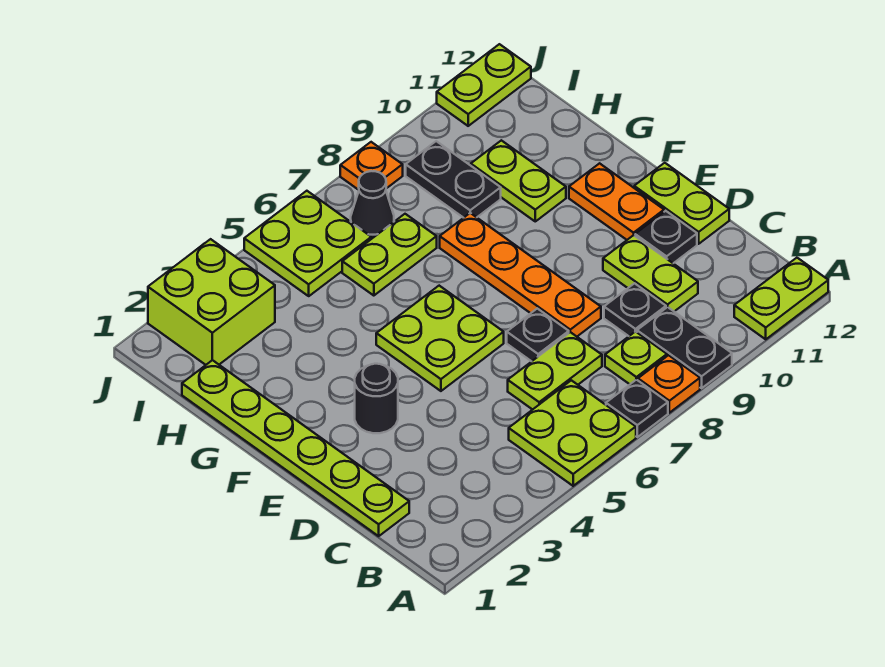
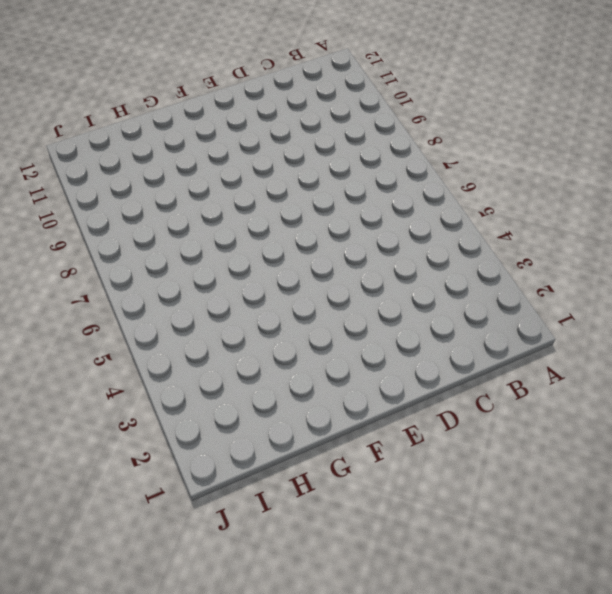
none -> lime plate A5:B6 level 1
none -> black plate A7 level 1
none -> orange plate A8 level 1

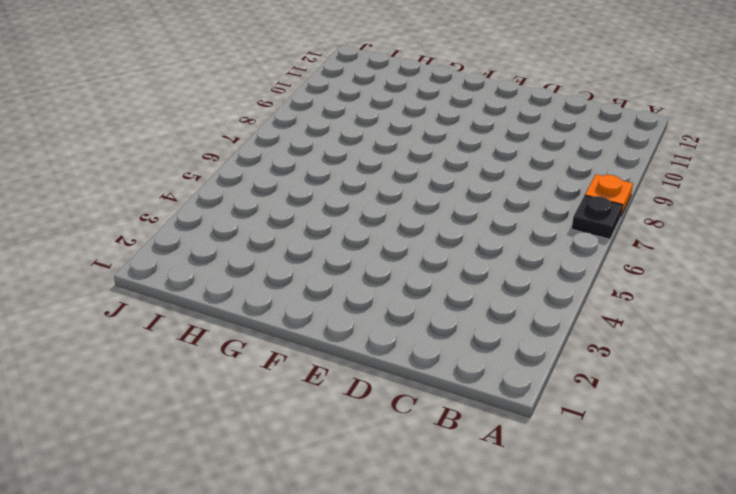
none -> lime plate A5:B6 level 1
none -> black plate A9:B9 level 1
none -> lime plate A11:A12 level 1

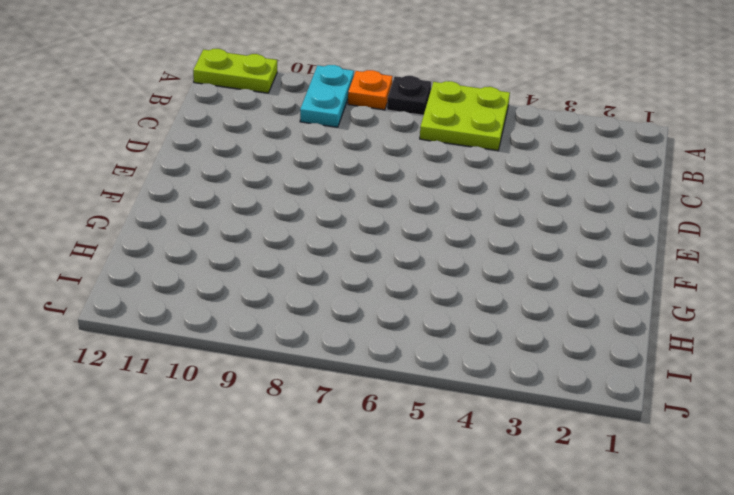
cyan plate A9:B9 level 1 -> black plate A9:B9 level 1
none -> lime plate B8 level 1
none -> lime plate C1:H1 level 1
none -> lime plate C6:C7 level 1

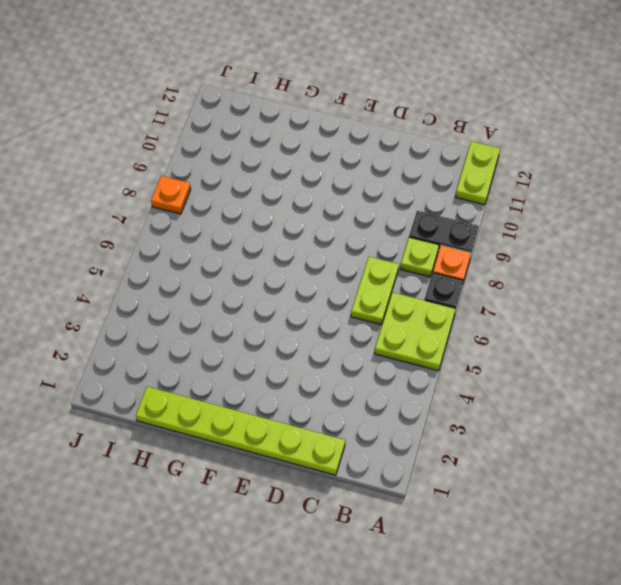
none -> black plate C9 level 1
none -> lime plate C10:D10 level 1
none -> black plate D7 level 1

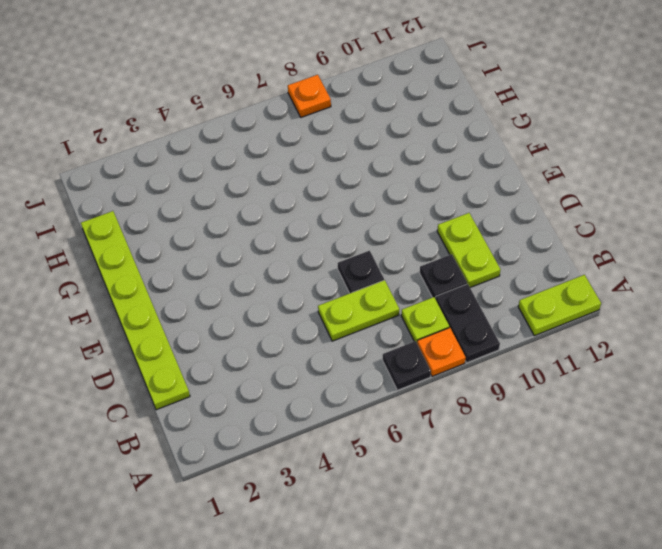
none -> lime plate A5:B6 level 1
none -> orange plate D8:G8 level 1
none -> black plate D11 level 1

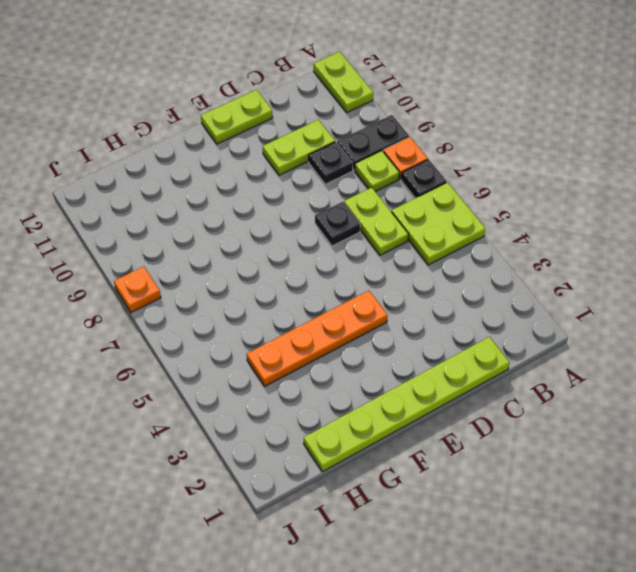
orange plate E4:H4 level 1 -> orange plate D8:G8 level 1
none -> black plate D11 level 1
none -> black round brick E3 level 1
none -> lime plate E5:F6 level 1

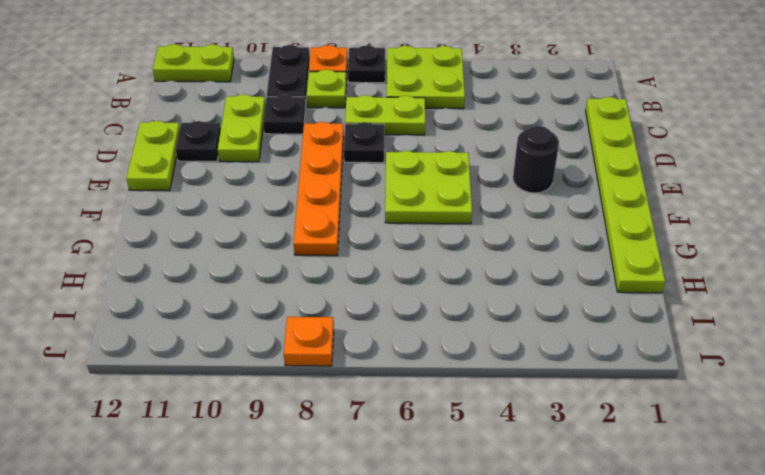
none -> orange plate E11:F11 level 1
none -> lime plate G10:H10 level 1
none -> lime plate H6:H7 level 1

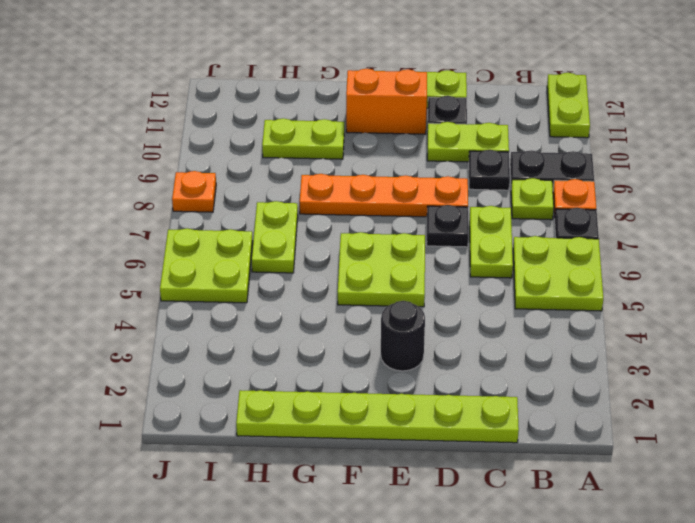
orange brick E11:F11 level 1 -> orange plate E11:F11 level 1
none -> black plate H9:I9 level 1
none -> lime brick I2:J3 level 1
none -> black cone I7 level 1

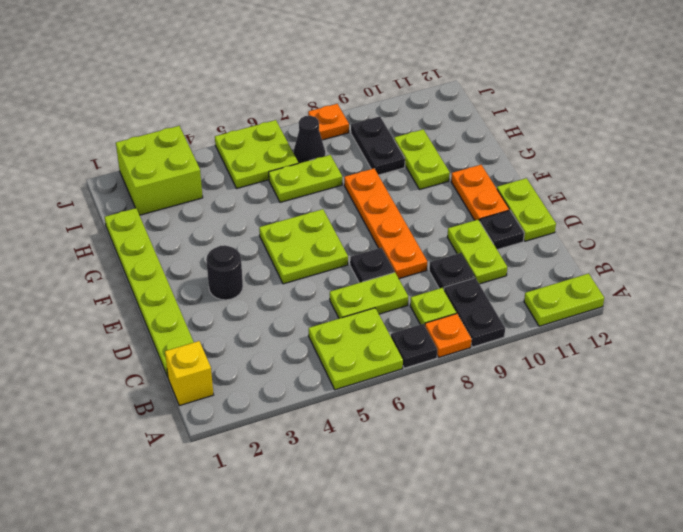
yellow brick B1 level 1 -> none
none -> lime plate J11:J12 level 1

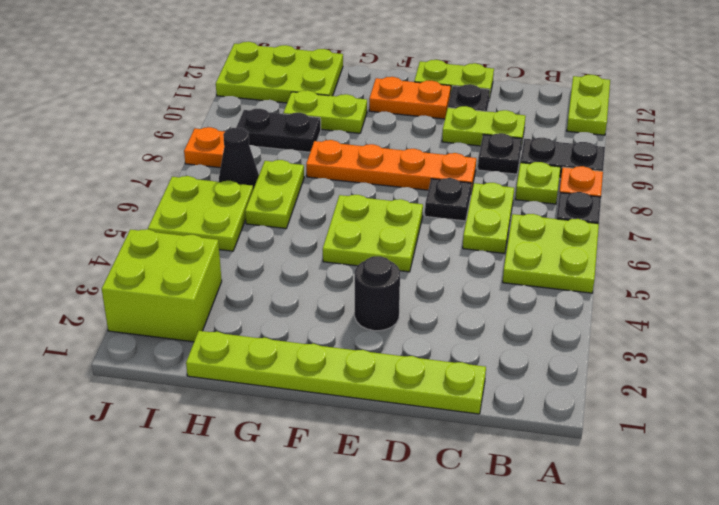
lime plate H11:J12 level 1 -> lime plate J11:J12 level 1

